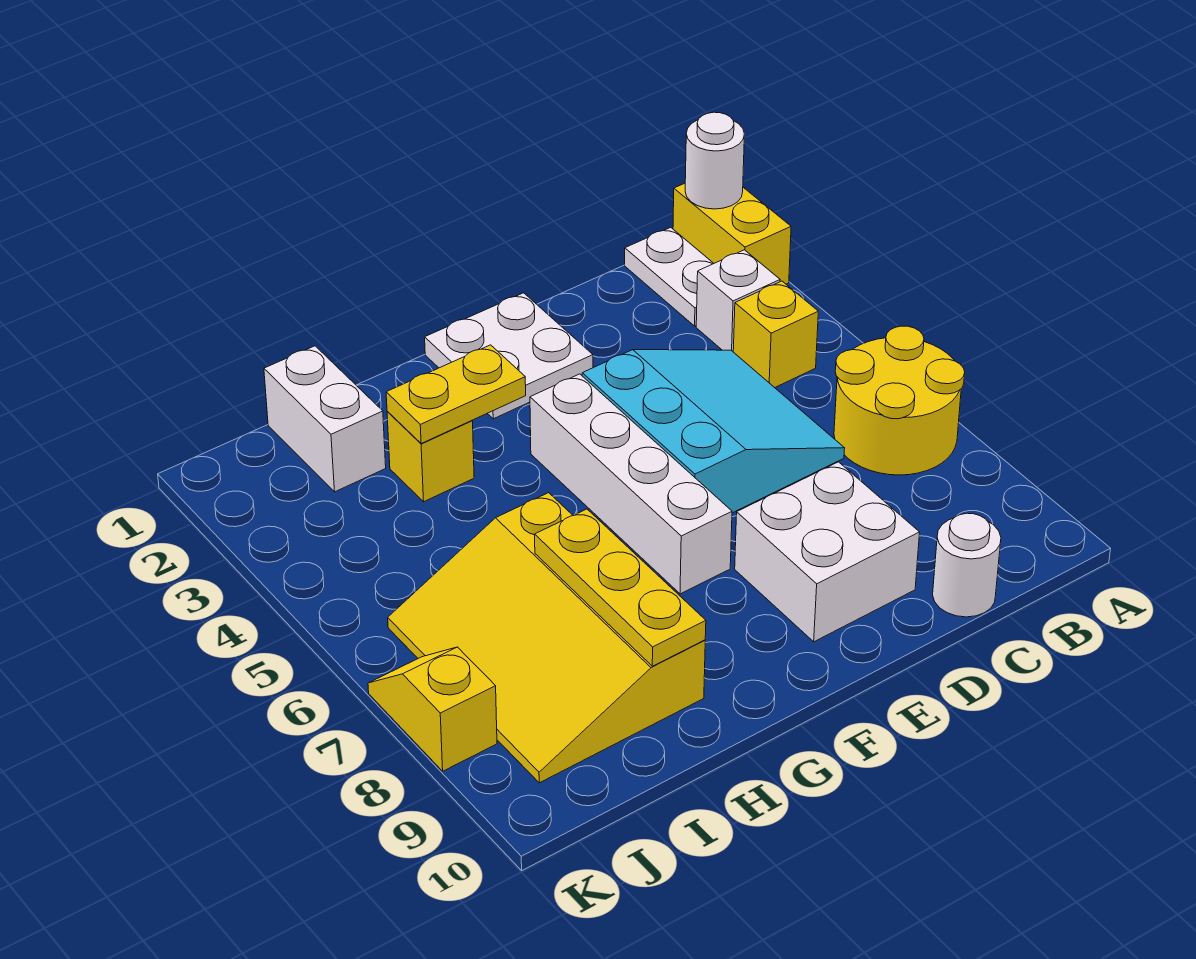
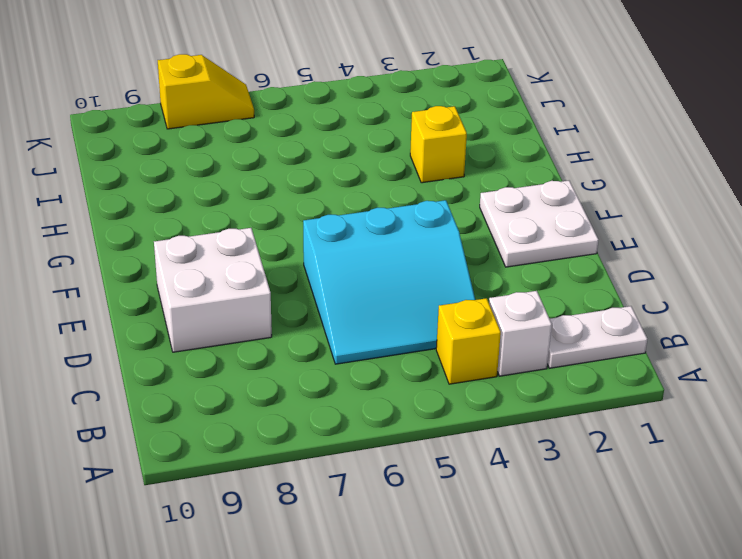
none -> yellow brick A1:A2 level 1
none -> yellow round brick A6:B7 level 1
none -> white round brick C10 level 1

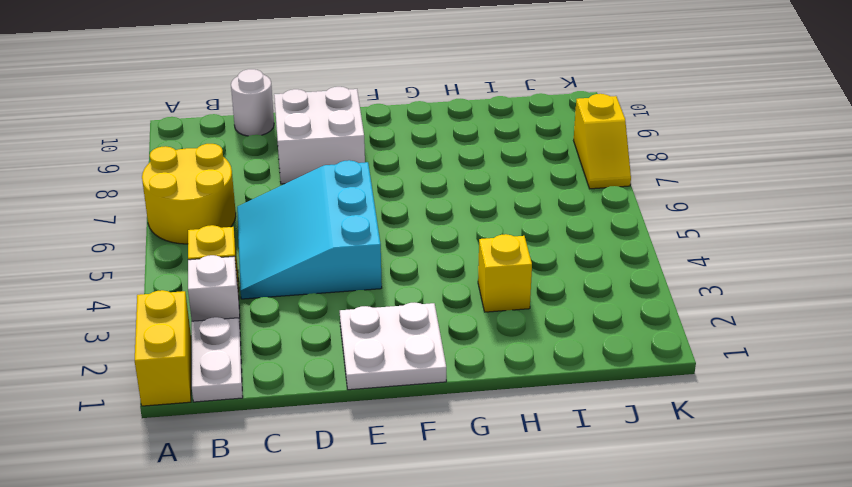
none -> white brick F4:F7 level 1
none -> yellow slope H6:J9 level 1 top H
none -> white brick I1:I2 level 1

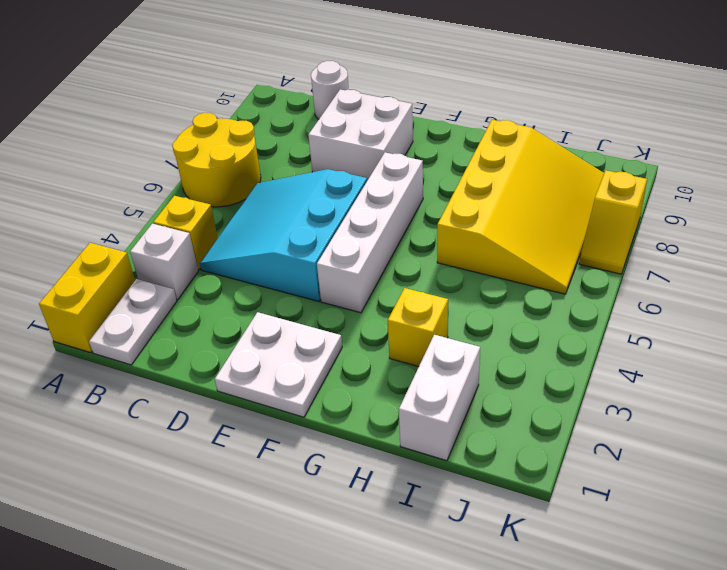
none -> white round brick A1 level 2
none -> yellow plate G3:H3 level 2
none -> yellow plate H7:H9 level 2

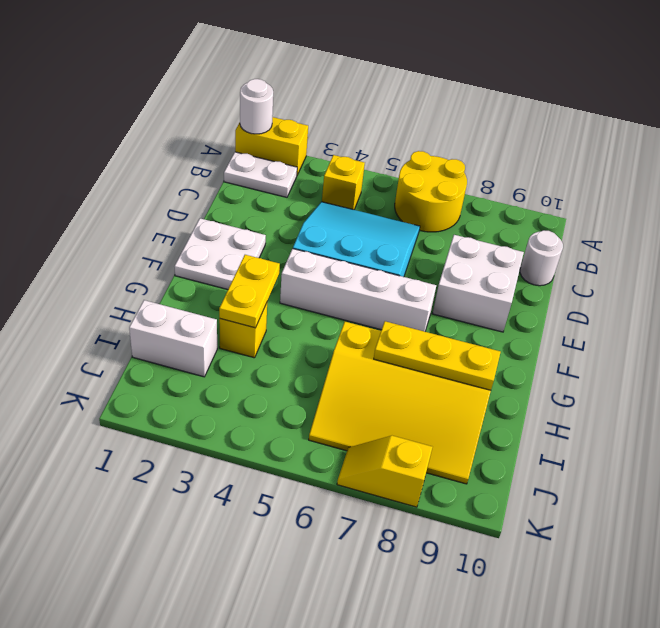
none -> white brick B3 level 1

